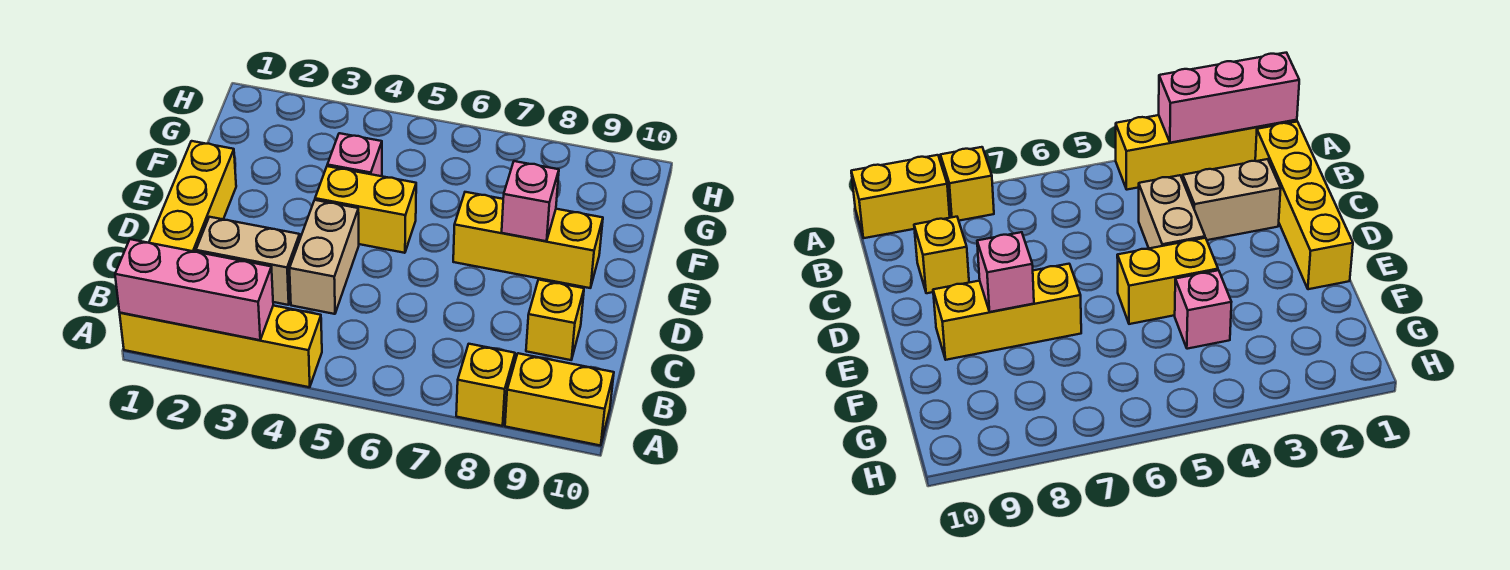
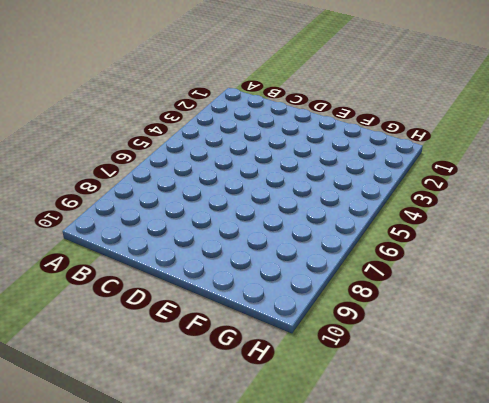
none -> yellow brick A1:A4 level 1
none -> yellow brick A8 level 1
none -> yellow brick A9:A10 level 1

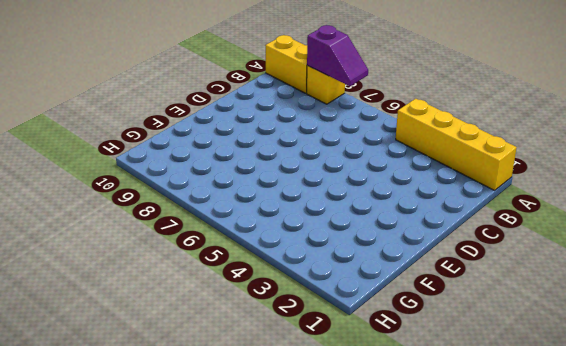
purple slope A7:A8 level 2 top 8 -> none
none -> yellow brick B1:E1 level 1
none -> tan brick C2:C3 level 1
none -> tan brick C4:D4 level 1

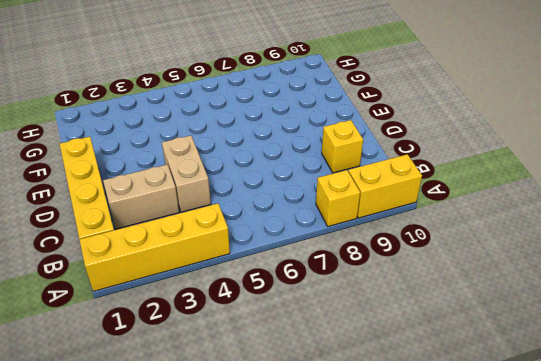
none -> yellow brick E4:E5 level 1
none -> yellow brick E7:E9 level 1
none -> pink brick F4 level 1

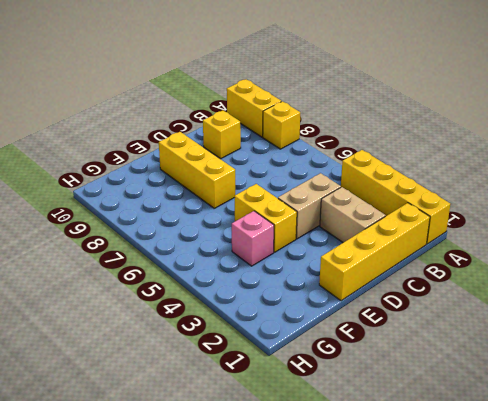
none -> pink brick A1:A3 level 2
none -> pink brick E8 level 2

